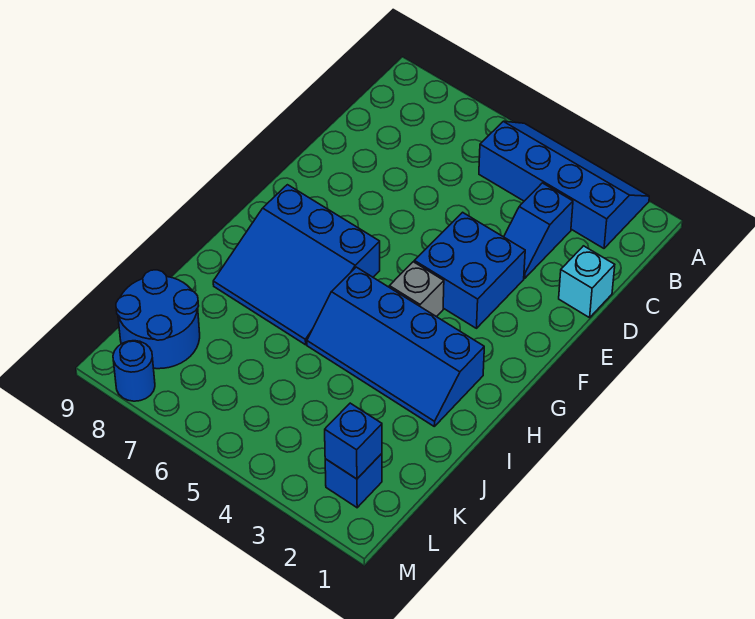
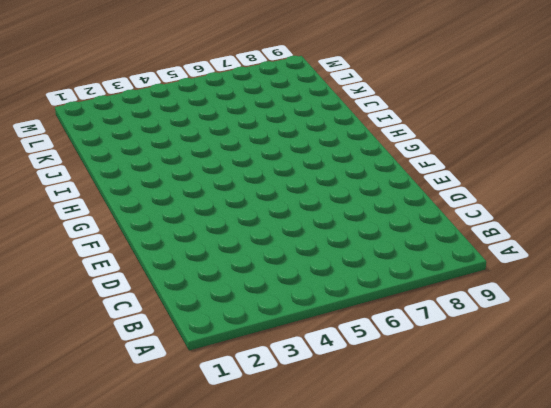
none -> blue slope A2:B5 level 1 top B
none -> blue slope C3:D3 level 1 top C

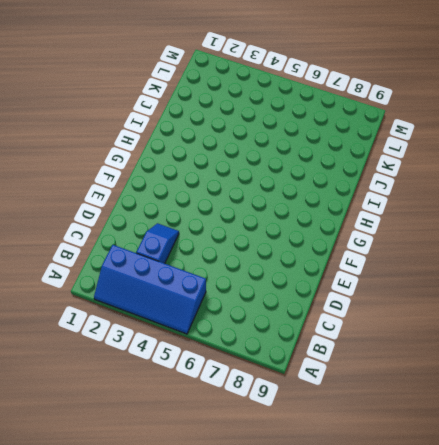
none -> cyan brick D1 level 1
none -> blue brick E3:F4 level 1

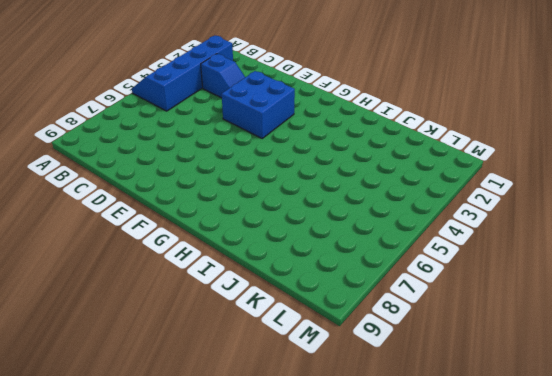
none -> cyan brick D1 level 1
none -> grey brick G4 level 1

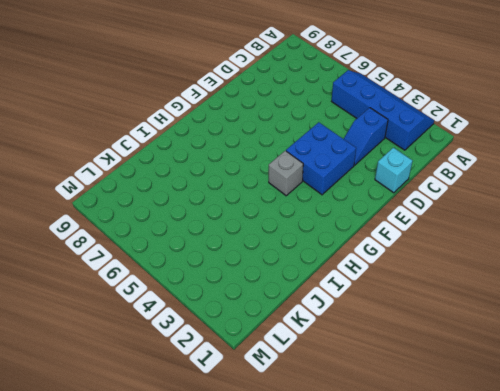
none -> blue slope G6:I8 level 1 top G
none -> blue slope H2:I5 level 1 top H

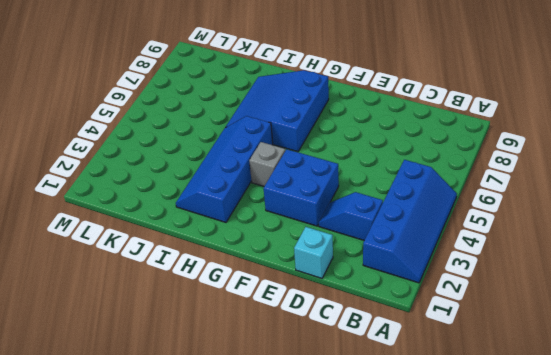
none -> blue round brick K8:L9 level 1
none -> blue brick L2 level 1

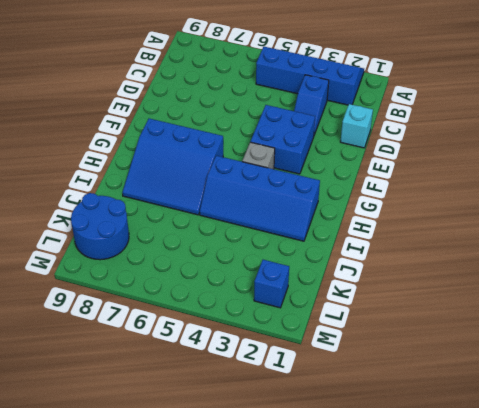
none -> blue round brick M8 level 1
none -> blue brick L2 level 2

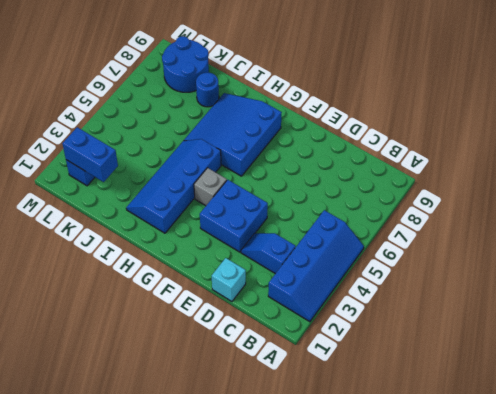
blue round brick J8 level 1 -> blue round brick M8 level 1
blue brick K2:L2 level 2 -> blue brick L2 level 2

